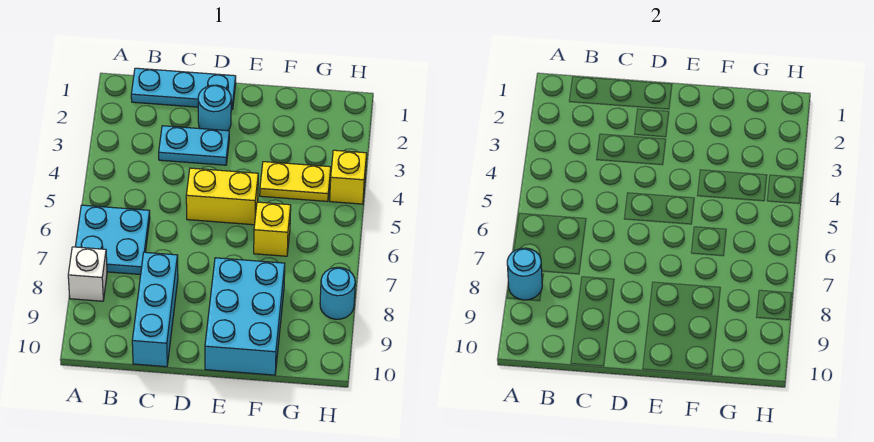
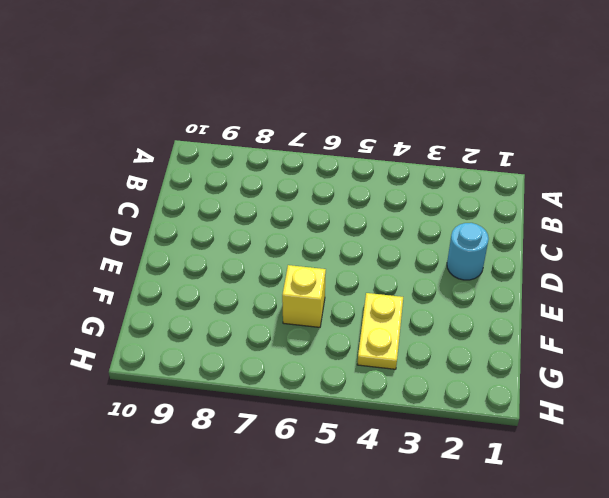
none -> cyan plate A6:B7 level 1
none -> white brick A8 level 1
none -> cyan plate B1:D1 level 1

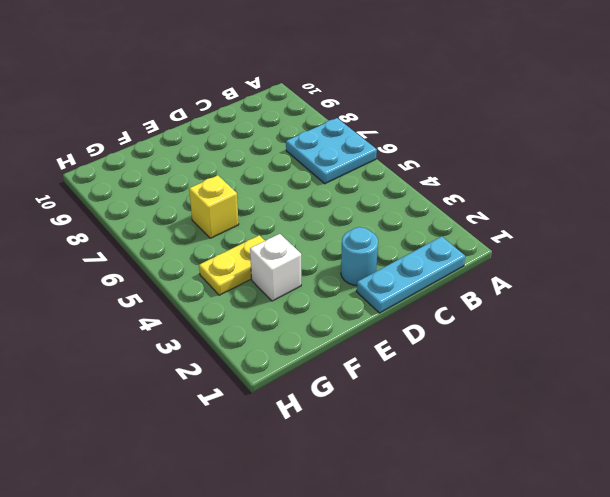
white brick F3 level 1 -> white brick A8 level 1
none -> cyan plate C3:D3 level 1
none -> cyan brick C8:C10 level 1
none -> yellow brick D5:E5 level 1

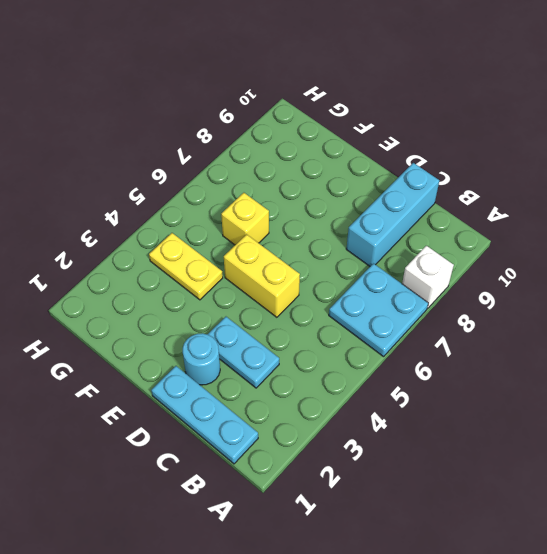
none -> cyan brick E8:F10 level 1
none -> yellow brick H4 level 1
none -> cyan round brick H8 level 1

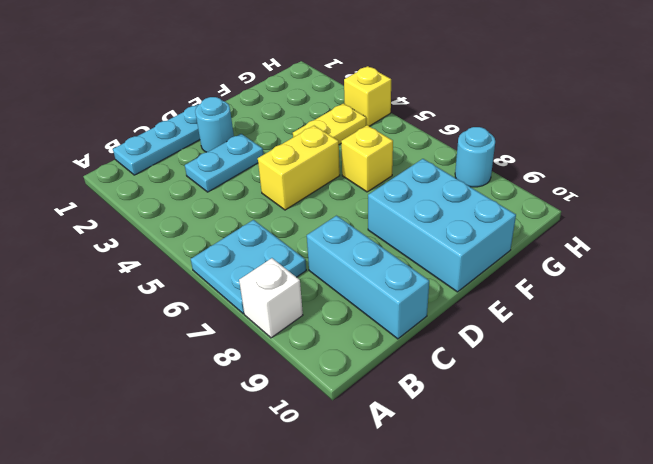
none -> cyan round brick A8 level 2

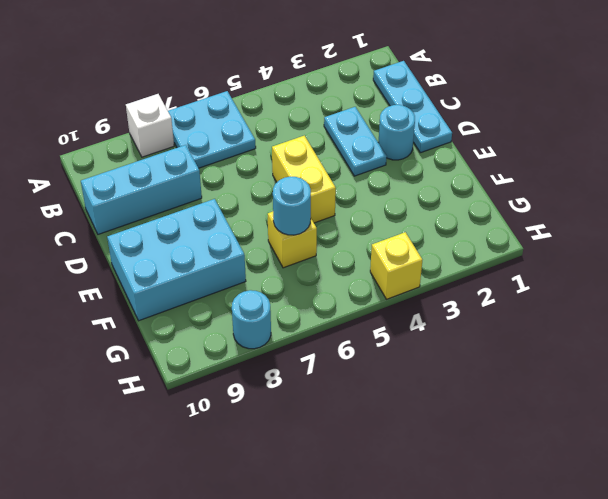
cyan round brick F6 level 2 -> cyan round brick A8 level 2
none -> yellow plate F4:G4 level 1

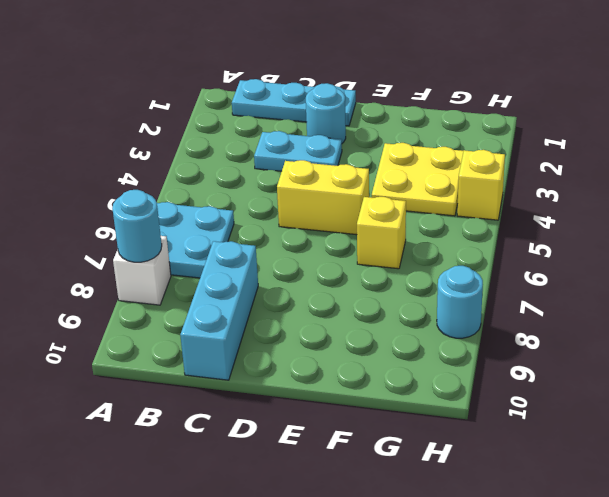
yellow plate F3:G4 level 1 -> yellow plate F4:G4 level 1
none -> cyan brick E8:F10 level 1

